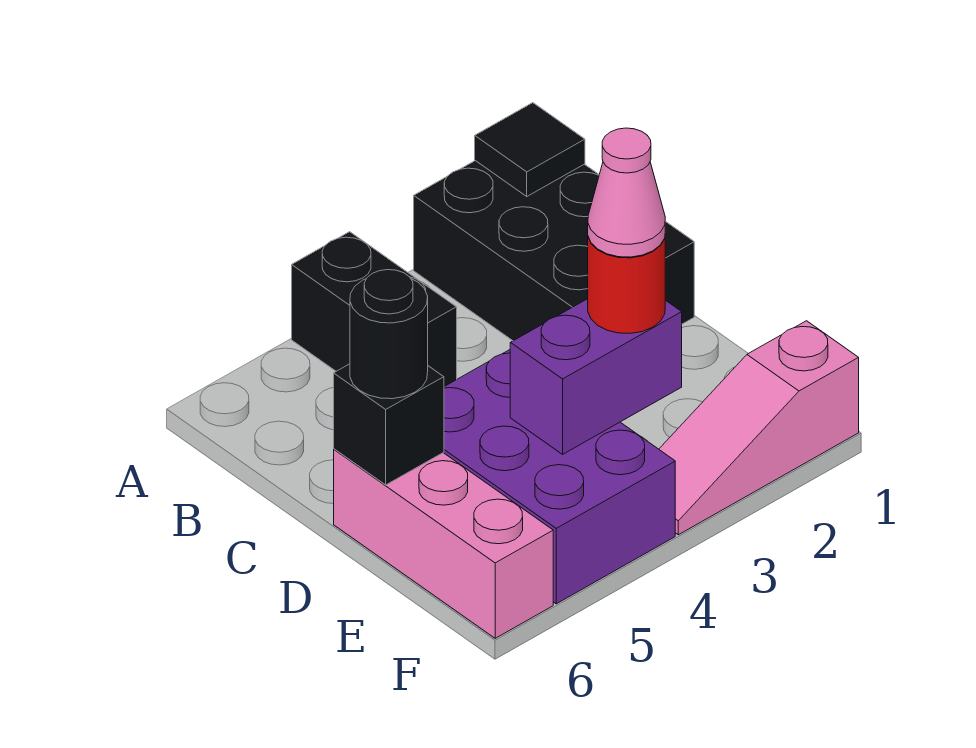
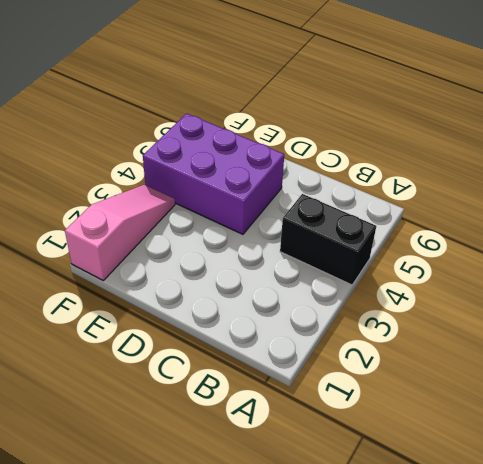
none -> black brick A1:C2 level 1
none -> pink brick D6:F6 level 1

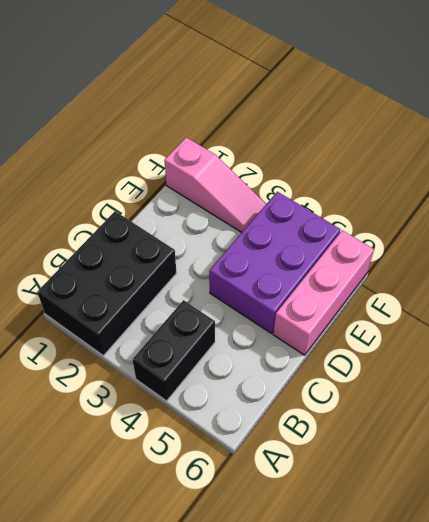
none -> black tile A1 level 2
none -> black brick D6 level 2

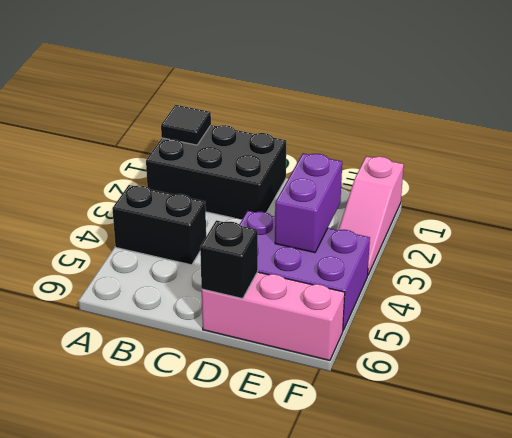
none -> black round brick D6 level 3
none -> red round brick E3 level 3

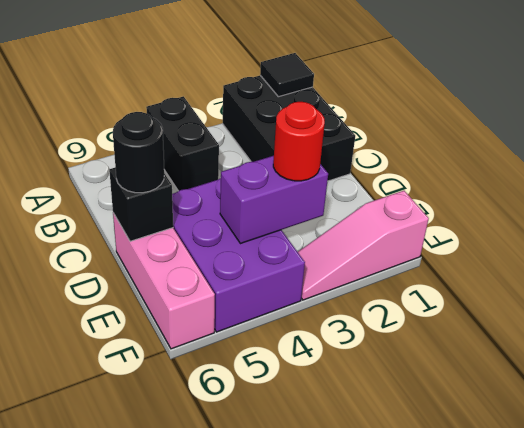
none -> pink cone E3 level 4

